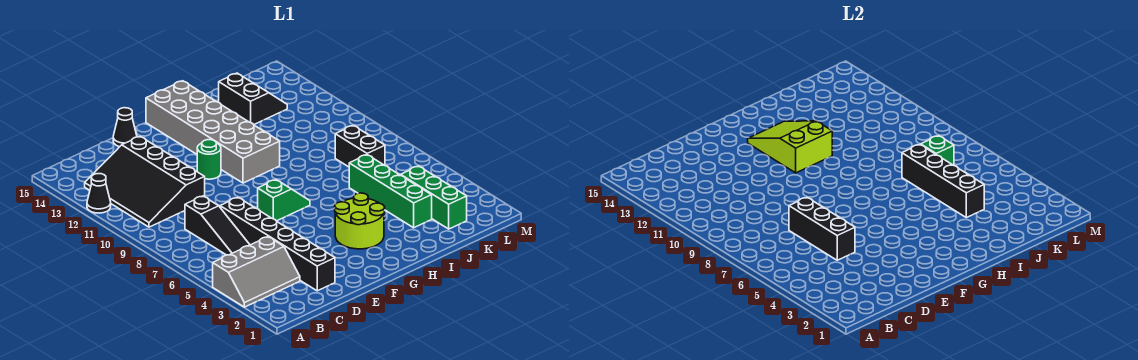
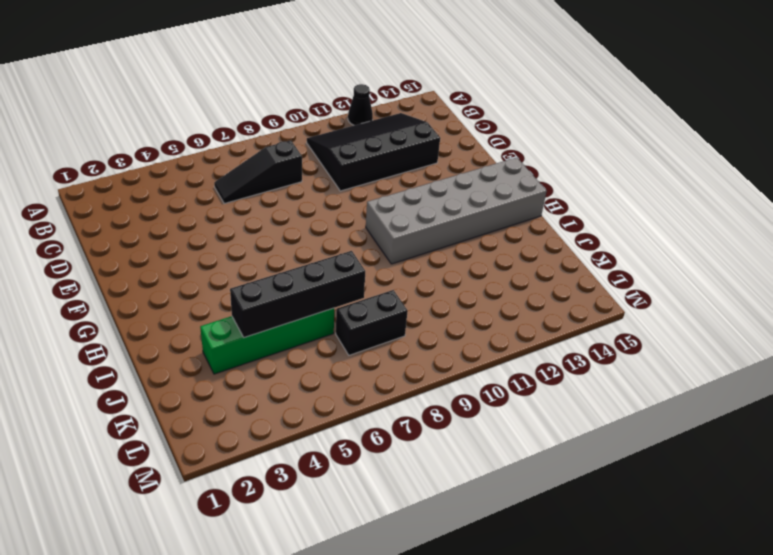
none -> grey slope A3:C4 level 1 top 4
none -> black brick D2:D7 level 1
none -> black cone E15 level 1

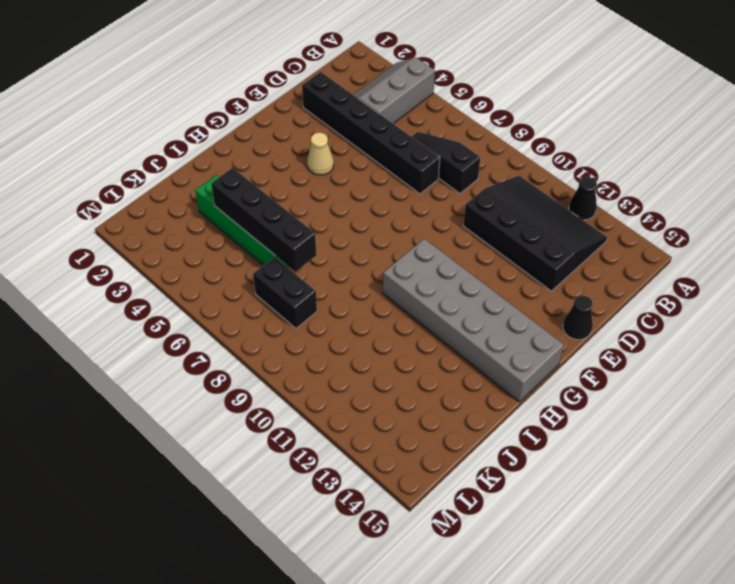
tan cone F4 level 1 -> none
none -> green slope F7:G7 level 1 top F
none -> green round brick F11 level 1
none -> lime round brick G3:H4 level 1

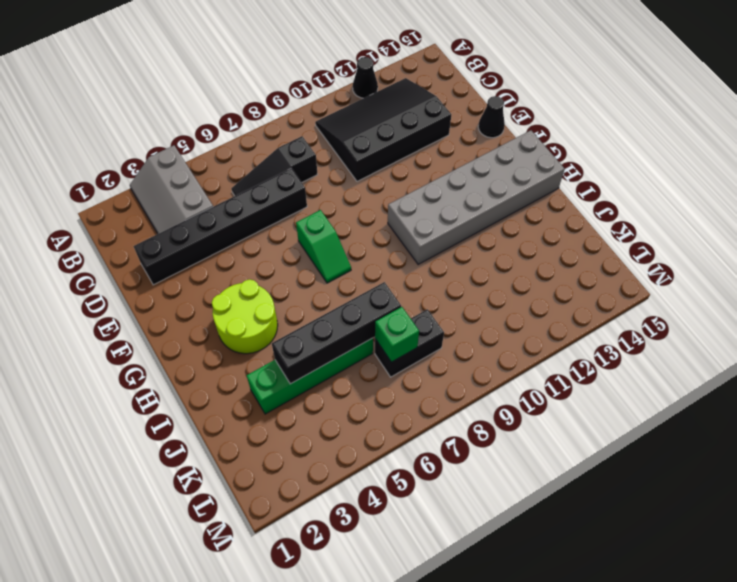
none -> green round brick F11 level 1
none -> black slope J13:K14 level 1 top J
none -> green brick K2:K4 level 1

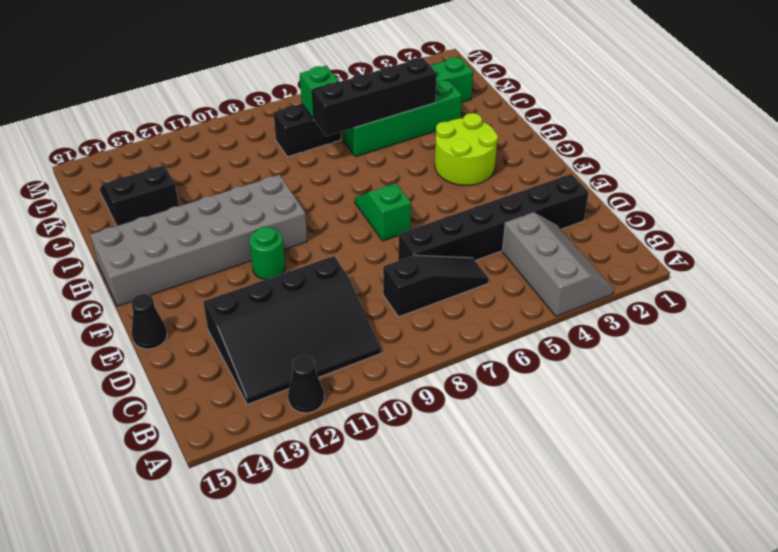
none -> black brick D5:D7 level 2
none -> lime slope G11:H13 level 2 top 11

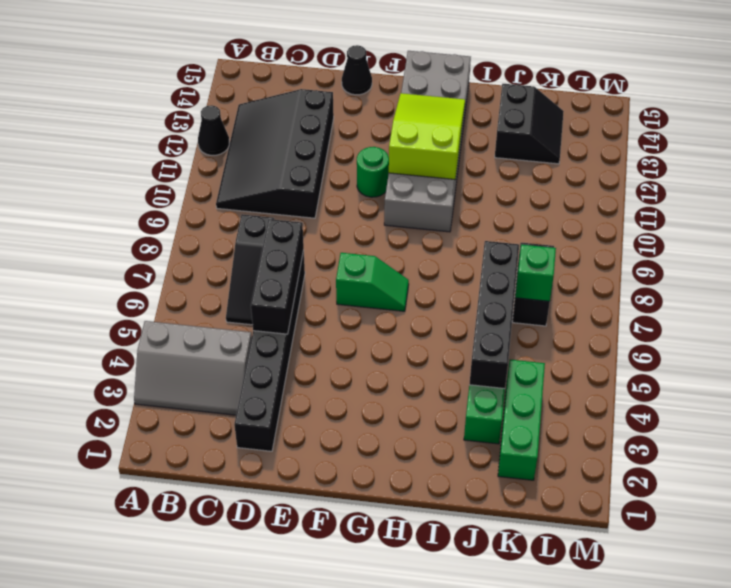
none -> lime round brick G3:H4 level 1

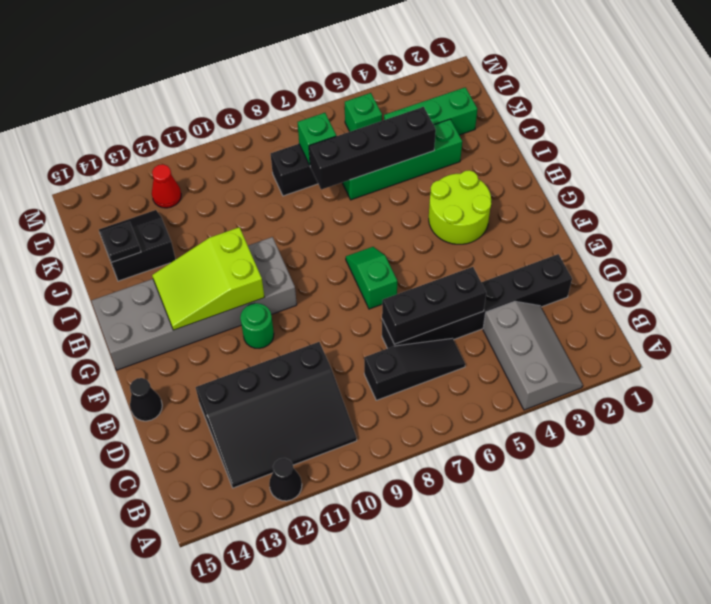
black plate J14 level 2 -> none
green brick L5 level 1 -> none
red cone L12 level 1 -> none

